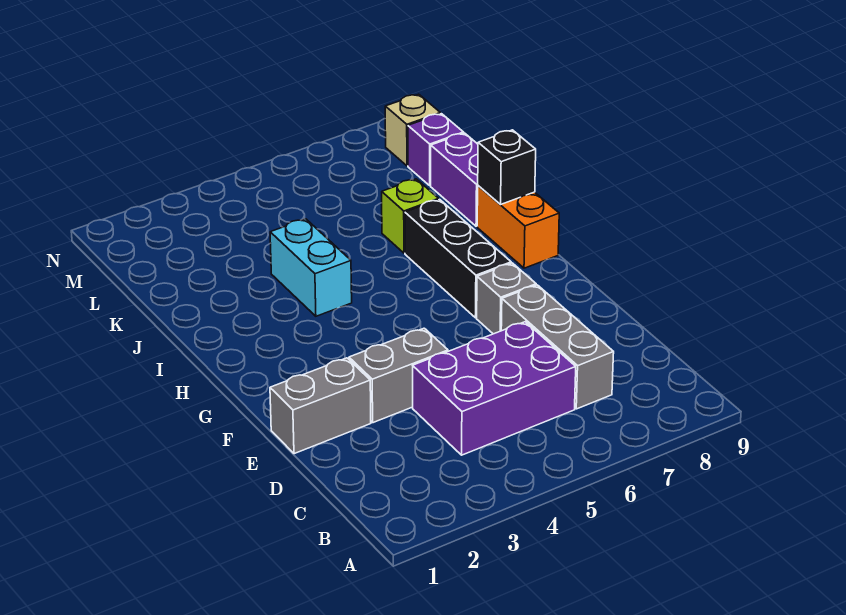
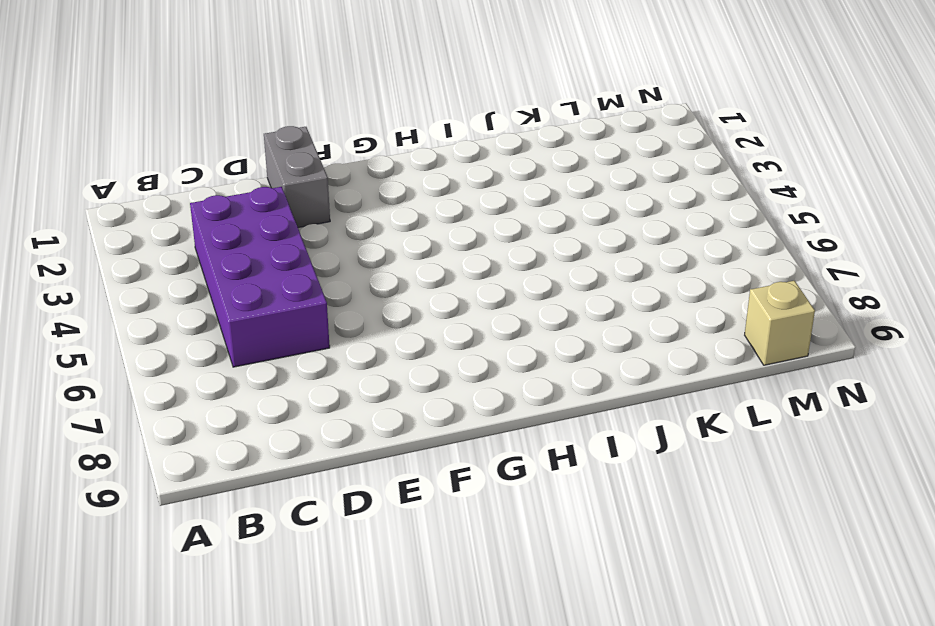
purple brick C3:D6 level 1 -> purple brick C4:D6 level 1
none -> grey brick C7:E7 level 1
none -> grey brick E3:E4 level 1
none -> grey brick F7 level 1

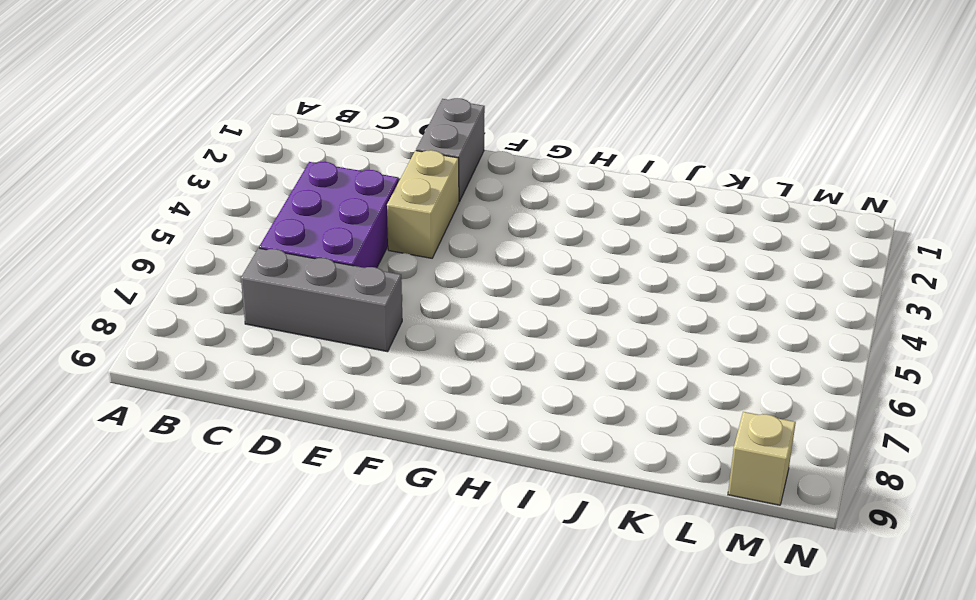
tan brick E3:E4 level 1 -> grey brick E3:E4 level 1
none -> grey brick F7 level 1
none -> black brick G7:I7 level 1
none -> orange brick H9:I9 level 1

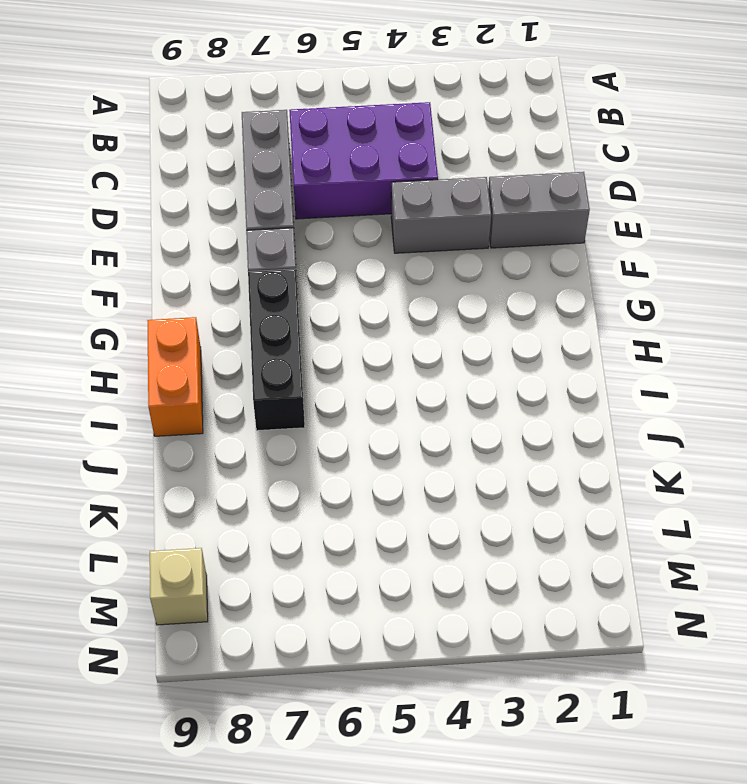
none -> cyan brick I4:J4 level 1
none -> lime brick J7 level 1
none -> purple brick J9:K9 level 1

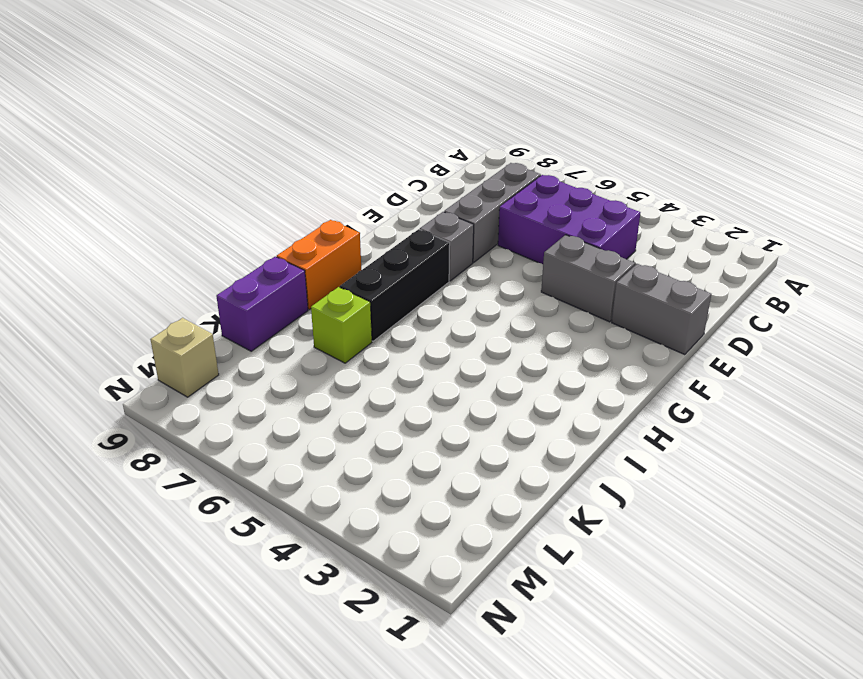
none -> cyan brick I4:J4 level 1
none -> purple brick L9 level 1
none -> black brick I9 level 2

